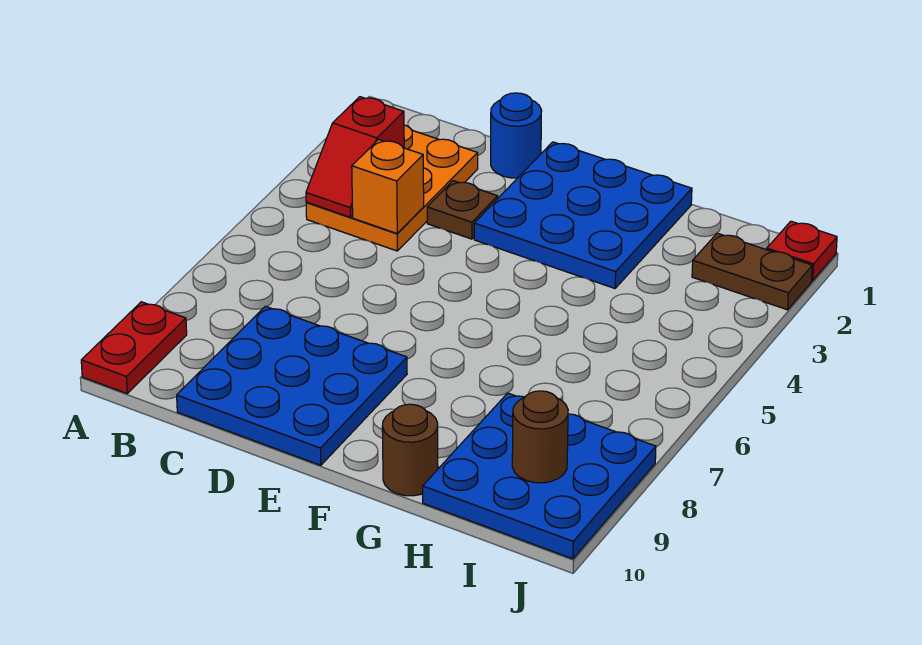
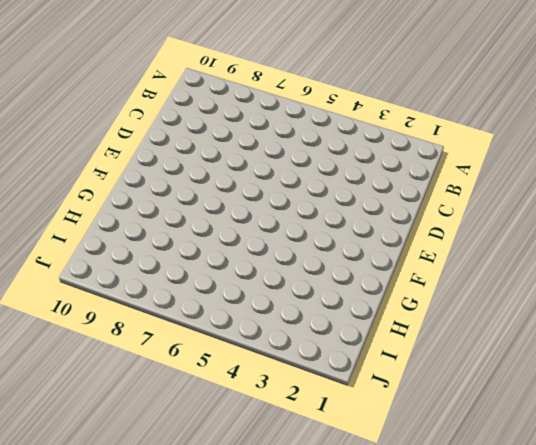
none -> red plate A9:A10 level 1
none -> orange plate B2:C4 level 1
none -> blue plate C8:E10 level 1

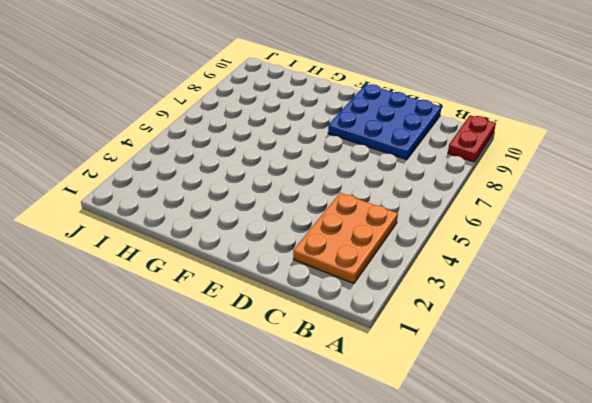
none -> blue round brick D1 level 1
none -> brown plate D3 level 1
none -> blue plate E1:G3 level 1

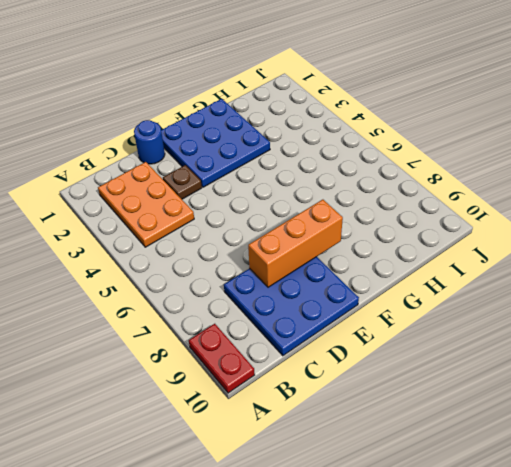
orange brick D8:F8 level 2 -> none
none -> brown round brick G10 level 1
none -> blue plate H8:J10 level 1
none -> brown plate I2:J2 level 1

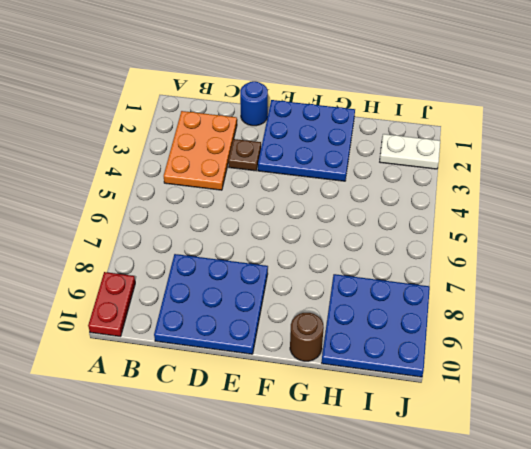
white plate I2:J2 level 1 -> brown plate I2:J2 level 1
none -> red plate J1 level 1
none -> red slope B3:B4 level 2 top 3
none -> orange brick C4 level 2

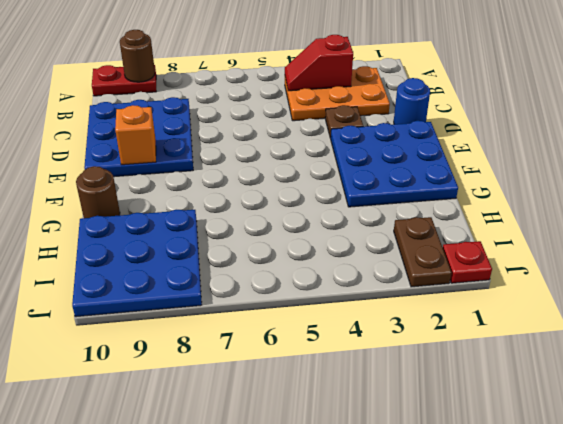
brown round brick A9 level 2 -> brown round brick I9 level 2
orange brick E9 level 2 -> orange brick C4 level 2

